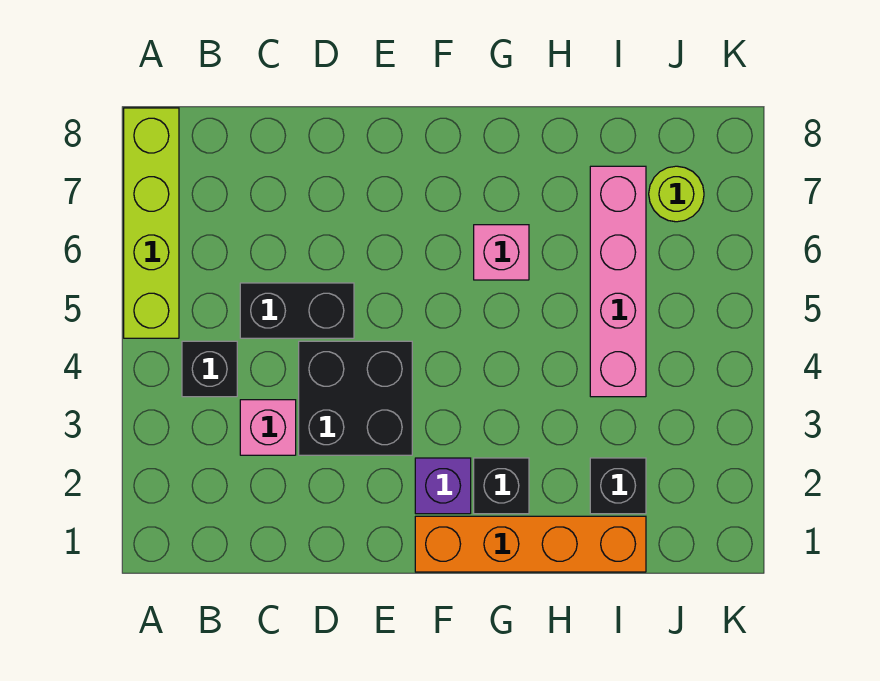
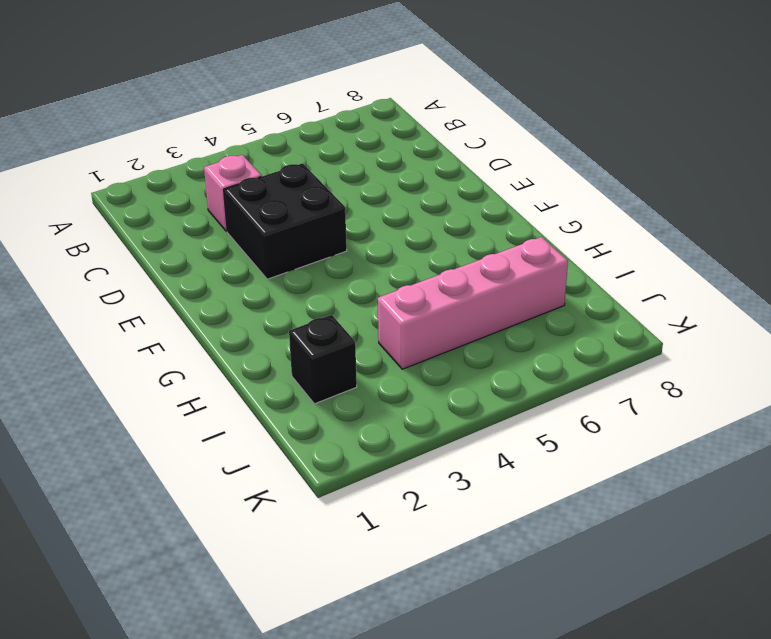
none -> lime brick A5:A8 level 1
none -> black brick B4 level 1
none -> black brick C5:D5 level 1

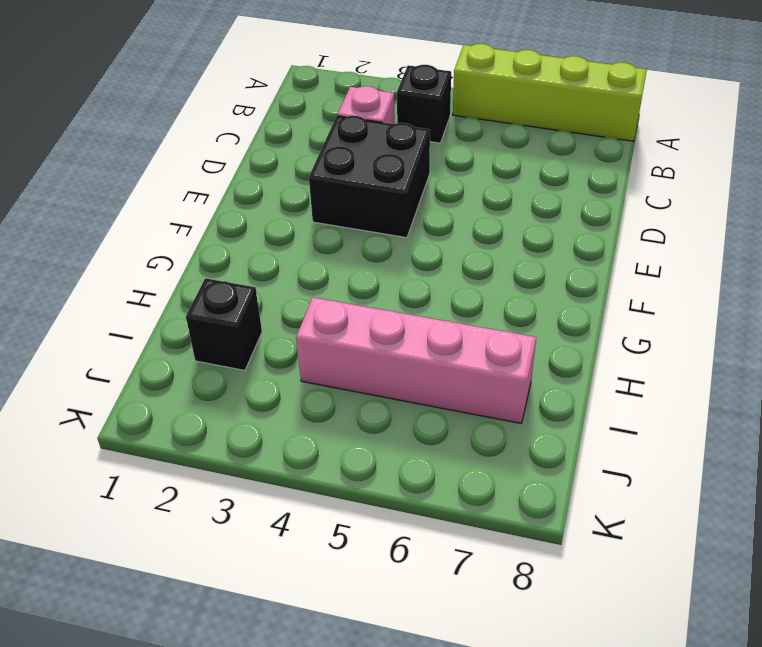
none -> black brick C5:D5 level 1
none -> orange brick F1:I1 level 1
none -> purple brick F2 level 1

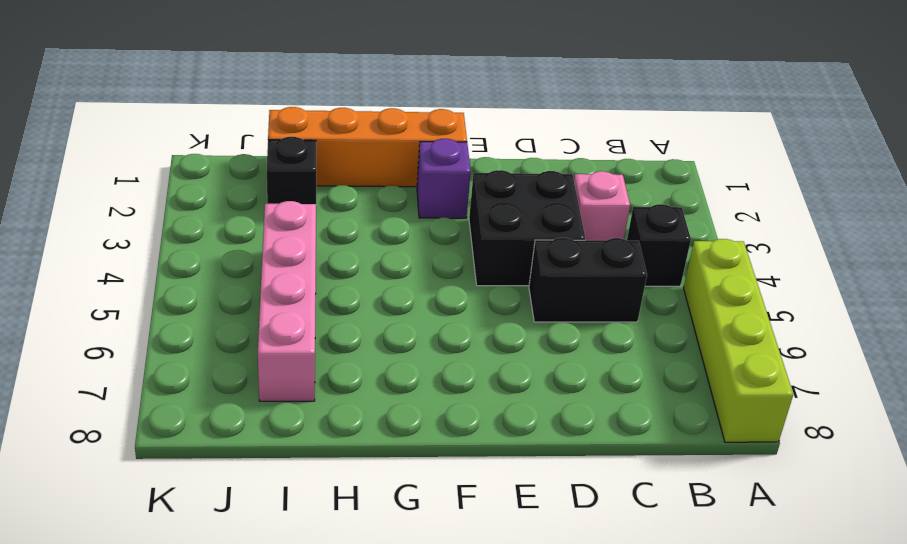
none -> black brick G2 level 1
none -> pink brick G6 level 1
none -> lime round brick J7 level 1

